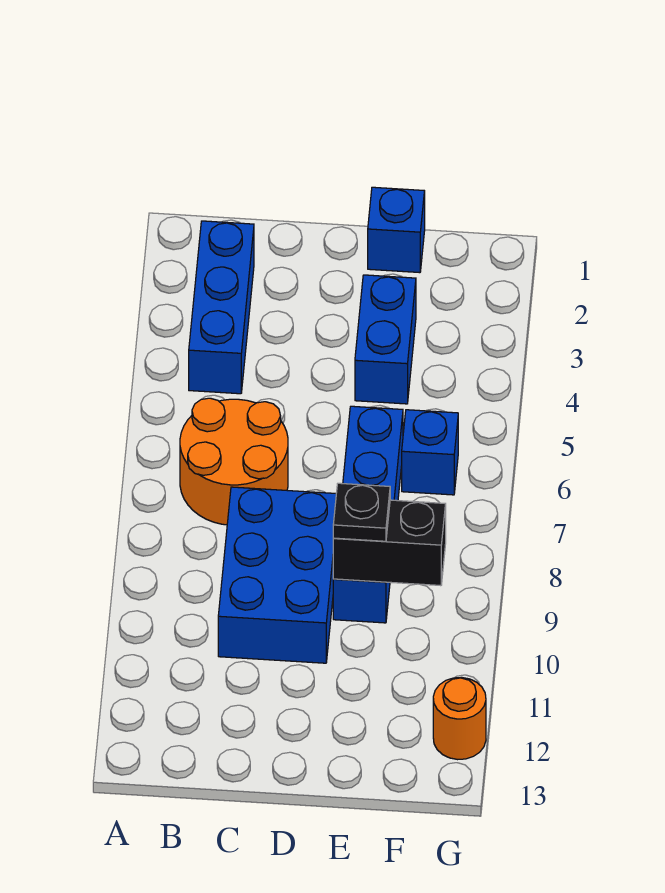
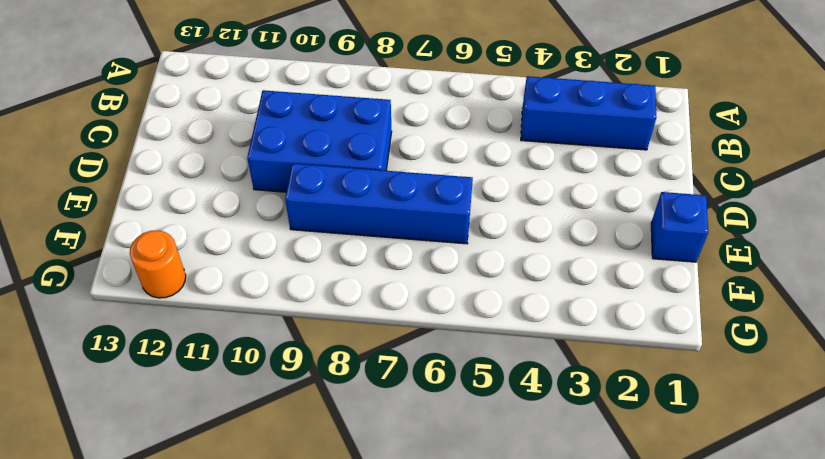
none -> orange round brick B6:C7 level 1
none -> blue brick E3:E4 level 1

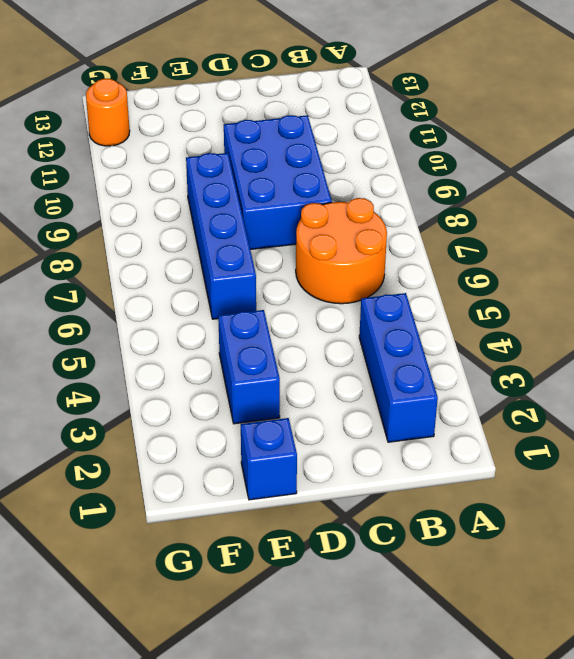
none -> blue brick F6 level 1
none -> black brick E9:F9 level 2

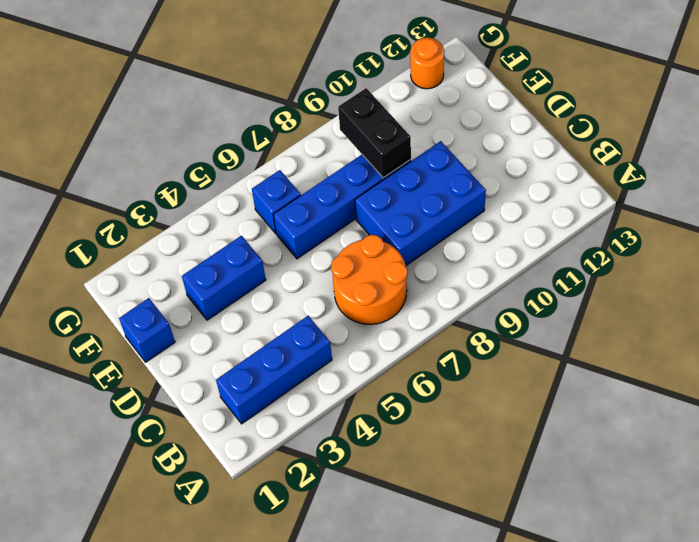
none -> black plate E9 level 3

